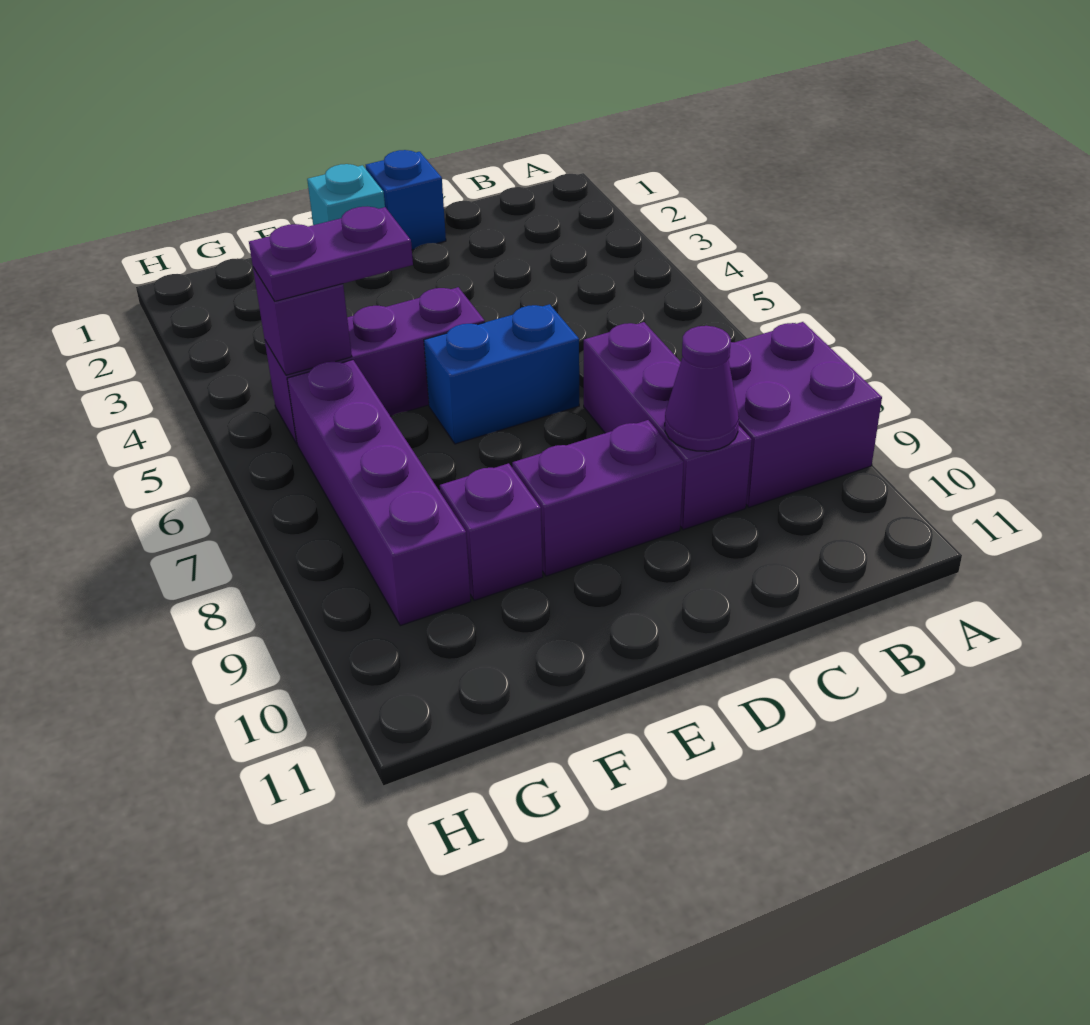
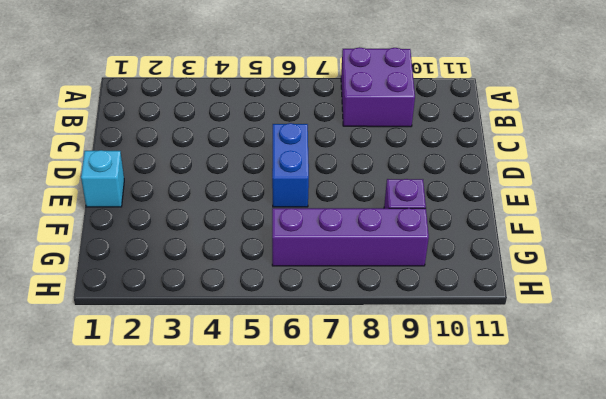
none -> purple brick C7:C9 level 1
none -> blue brick D1 level 1
none -> purple brick D9:E9 level 1

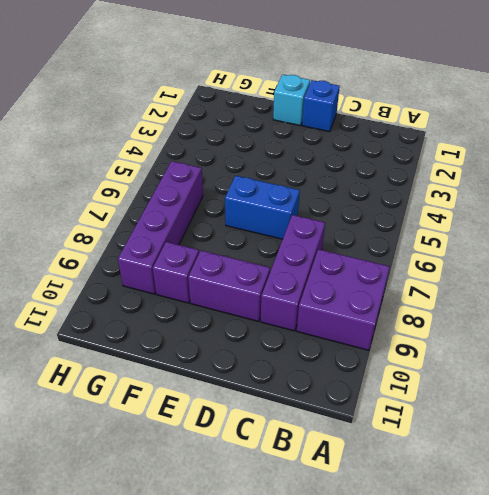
none -> purple brick E5:G5 level 1
none -> purple cone C9 level 2
none -> purple brick G5 level 2

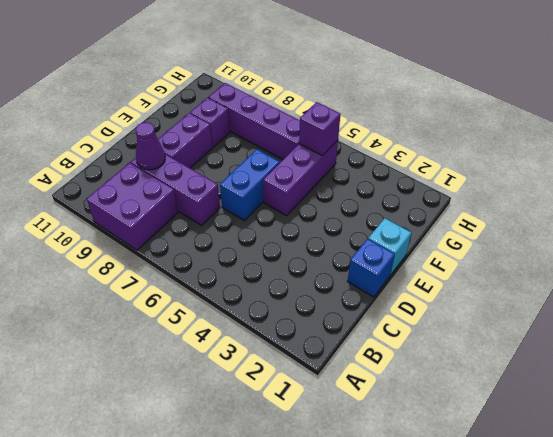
none -> purple plate F5:G5 level 3

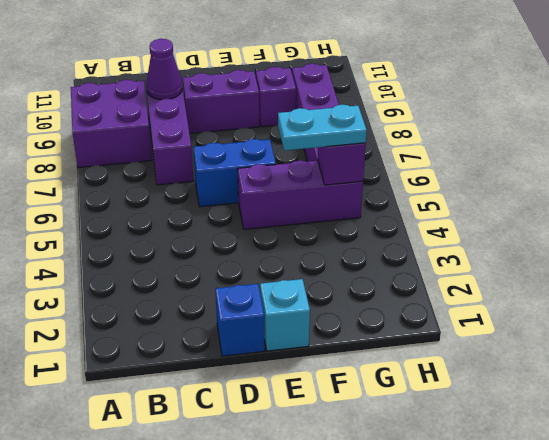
cyan plate F5:G5 level 3 -> purple plate F5:G5 level 3

